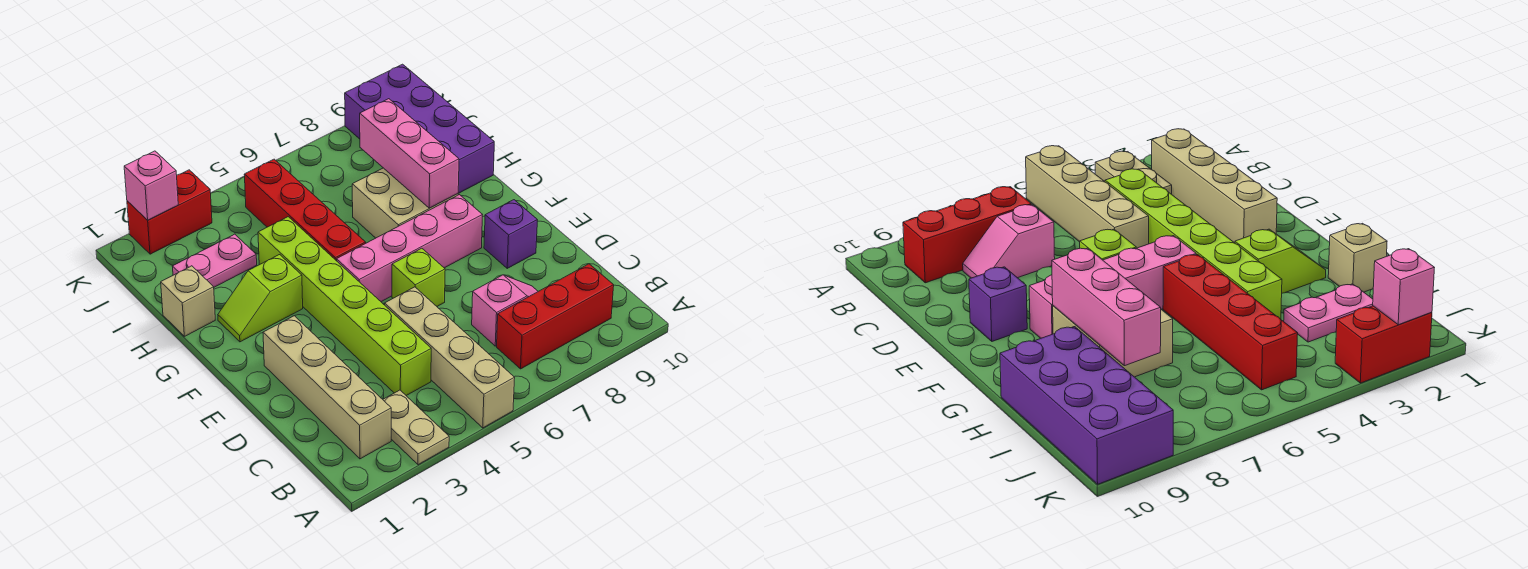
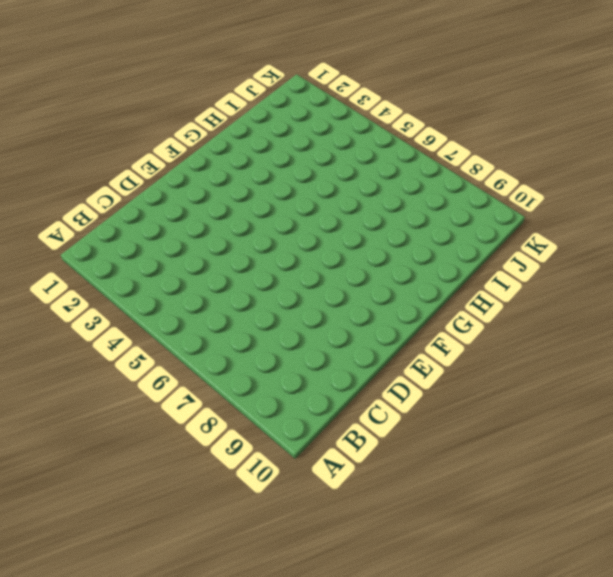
none -> tan plate A3:B3 level 1
none -> tan brick A5:D5 level 1
none -> tan brick B2:E2 level 1

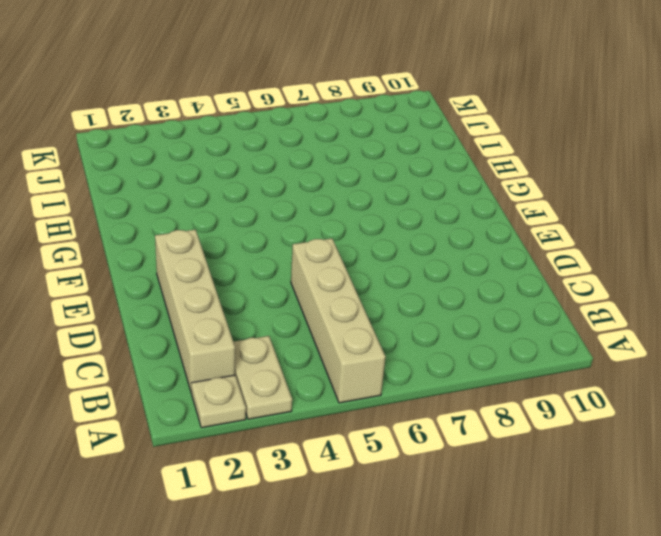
tan plate A2 level 1 -> none
none -> red brick B7:B9 level 1
none -> lime brick C4:H4 level 1
none -> pink slope C7:C8 level 1 top 7

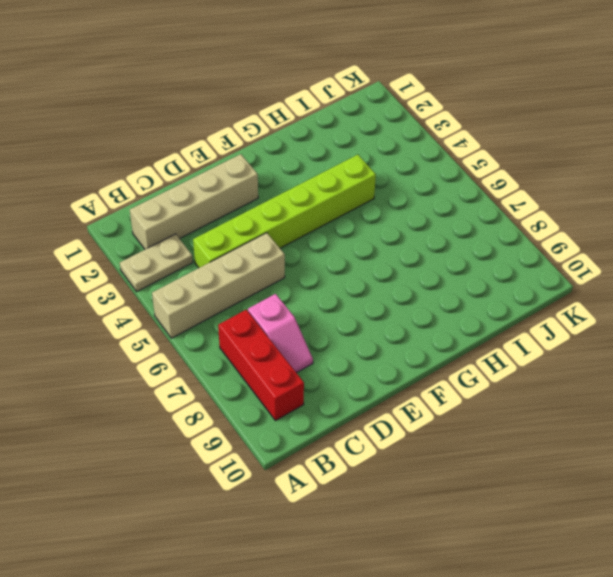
none -> lime brick E6 level 1
none -> purple brick E9 level 1
none -> pink brick F5:F8 level 1

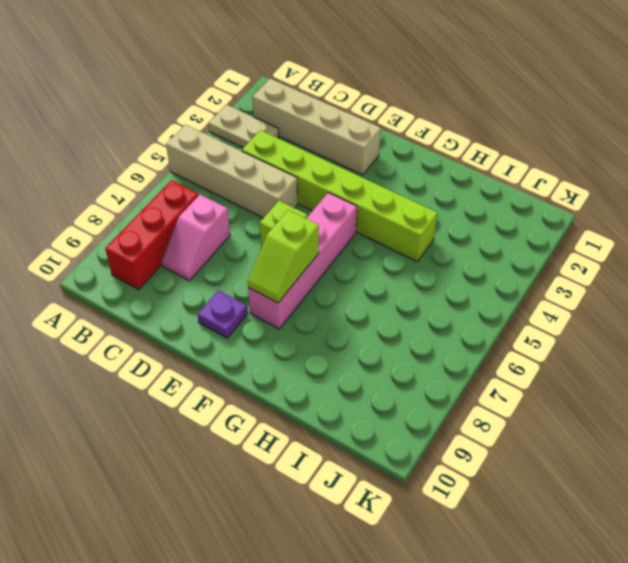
purple plate E9 level 1 -> purple brick E9 level 1
lime slope F7:F8 level 2 top 7 -> lime slope G2:G3 level 1 top 3
none -> red brick G5:J5 level 1
none -> tan brick G7:H8 level 1
none -> tan brick H1 level 1

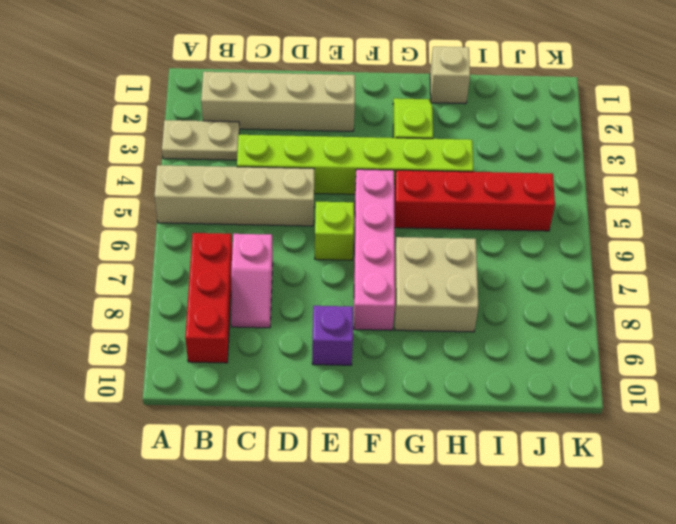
none -> purple brick H9:K10 level 1
none -> pink plate I2:I3 level 1
none -> red brick K2:K3 level 1

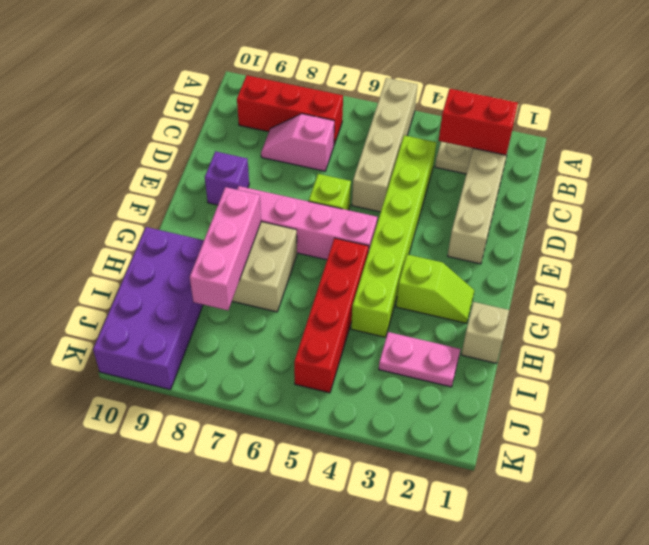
red brick B2:B3 level 2 -> red brick K2:K3 level 1
none -> pink brick K2 level 2

